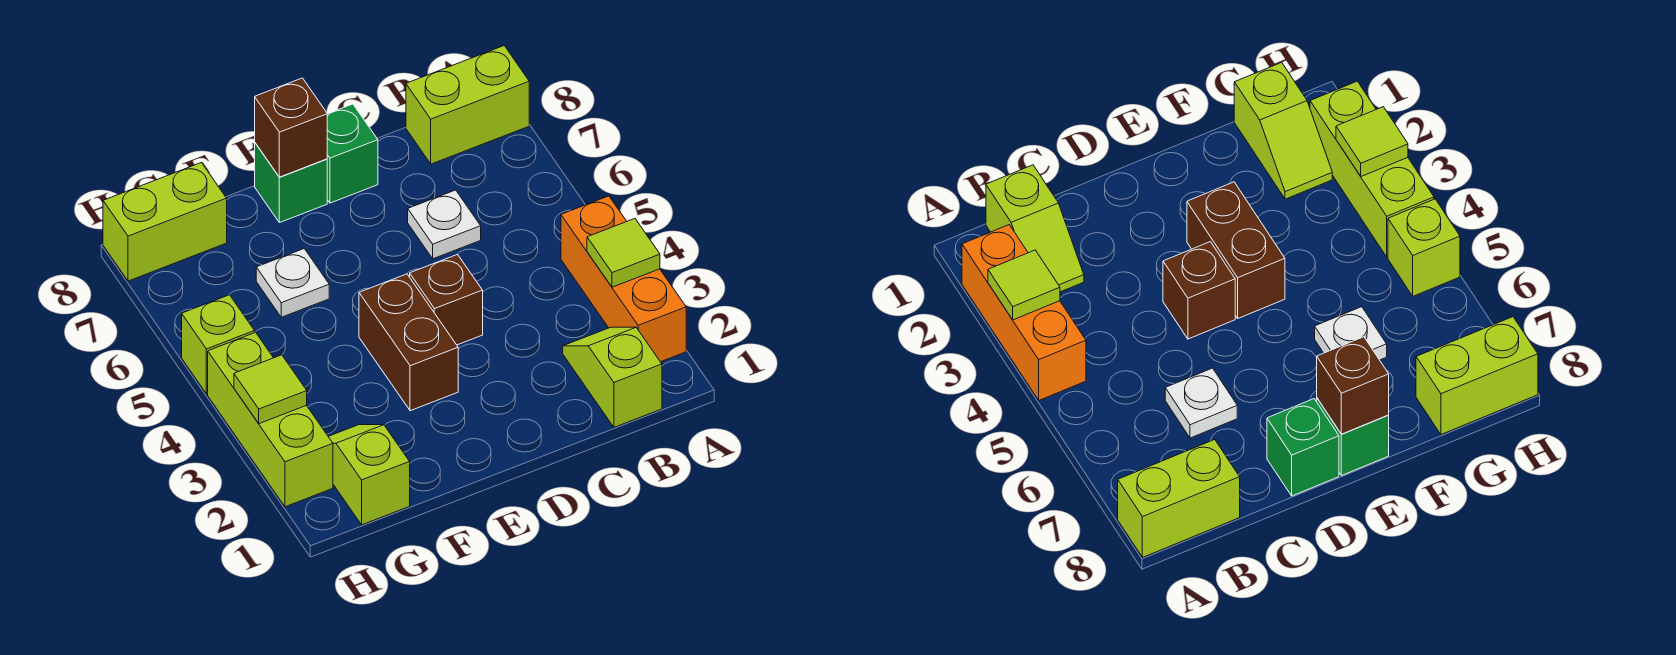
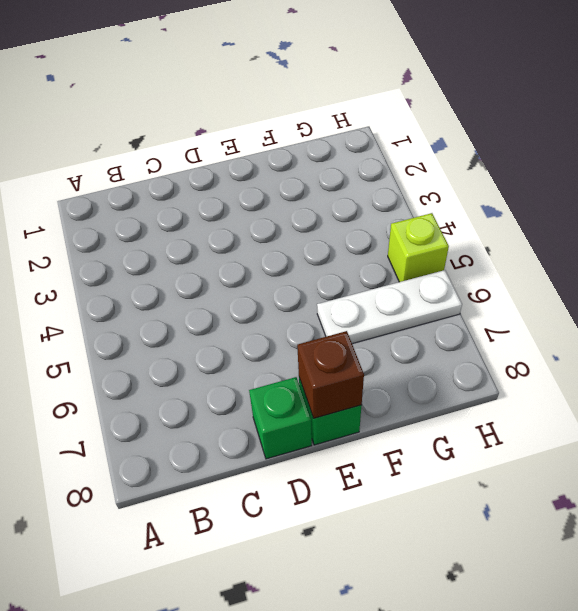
white plate F6:H6 level 1 -> white plate F6 level 1
none -> orange brick A2:A4 level 1
none -> lime brick A8:B8 level 1
none -> lime slope B1:B2 level 1 top 1

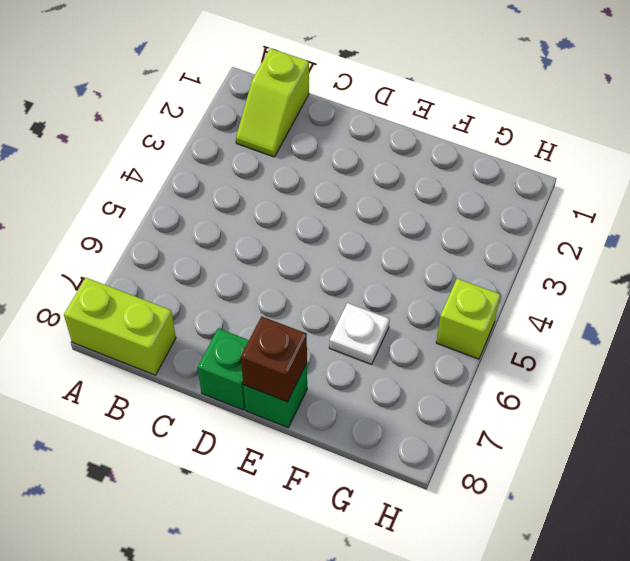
none -> orange brick A2:A4 level 1
none -> white plate C6 level 1
none -> brown brick D4 level 1

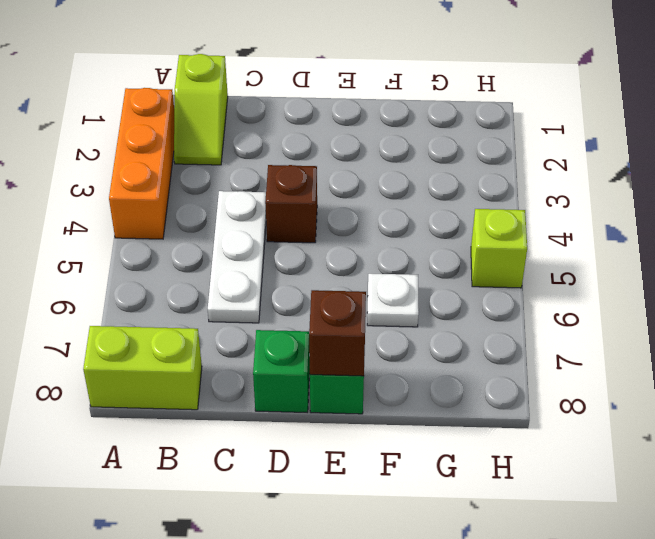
white plate C4:C6 level 1 -> white plate C6 level 1
none -> brown brick E3:E4 level 1
none -> lime slope G1:G2 level 1 top 1
none -> lime brick G8:H8 level 1

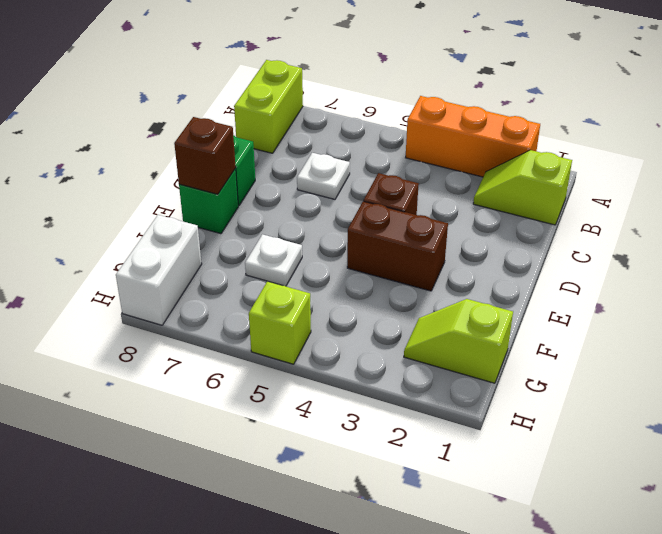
white brick G8:H8 level 1 -> lime brick G8:H8 level 1
none -> lime brick H2:H4 level 1
none -> lime tile A3 level 2
none -> lime tile H3 level 2

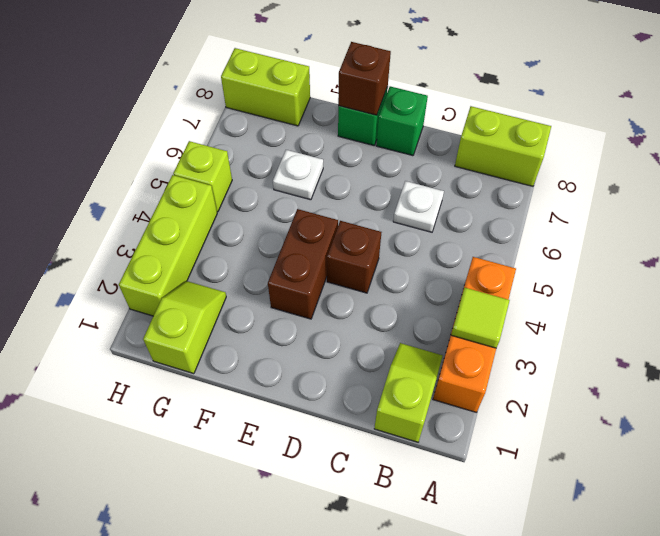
none -> lime tile H3 level 2

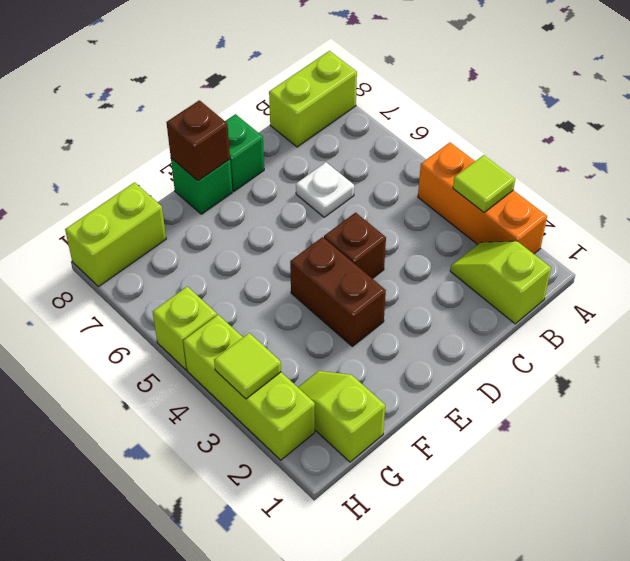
none -> white plate F6 level 1

